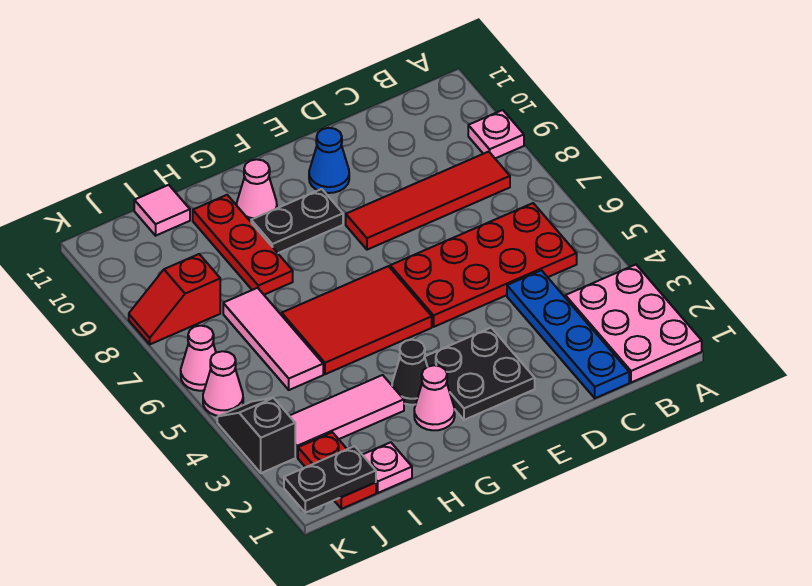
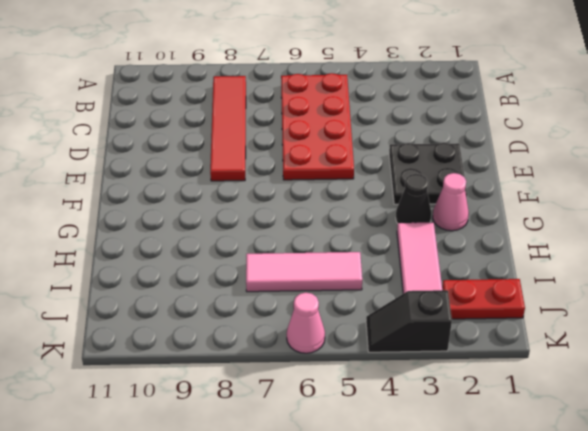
none -> pink plate A1:B3 level 1
none -> pink plate A9 level 1
none -> blue plate C1:C4 level 1

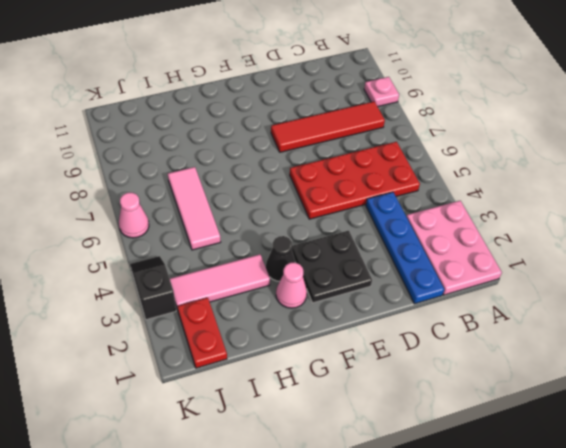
none -> blue cone E10 level 1
none -> red tile F5:H6 level 1
none -> black plate F9:G9 level 1

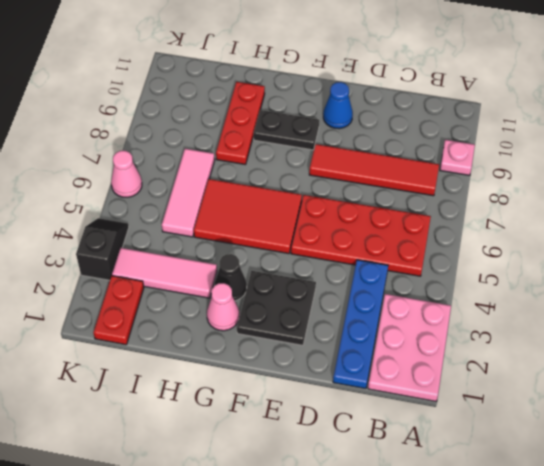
none -> pink cone G10 level 1
none -> pink plate I1 level 1
none -> pink tile I11 level 1

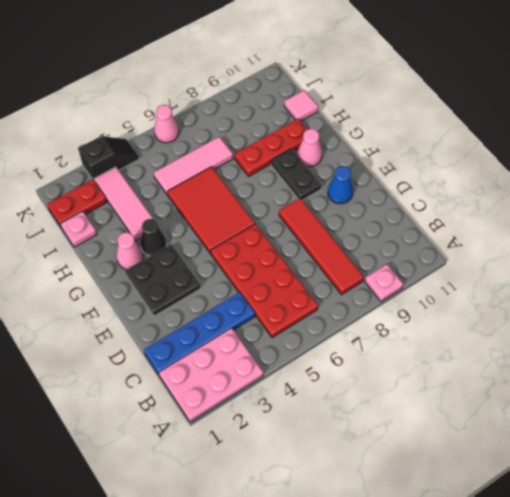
none -> red slope J8:K8 level 1 top J
none -> pink cone K5 level 1
none -> black plate J1:K1 level 2

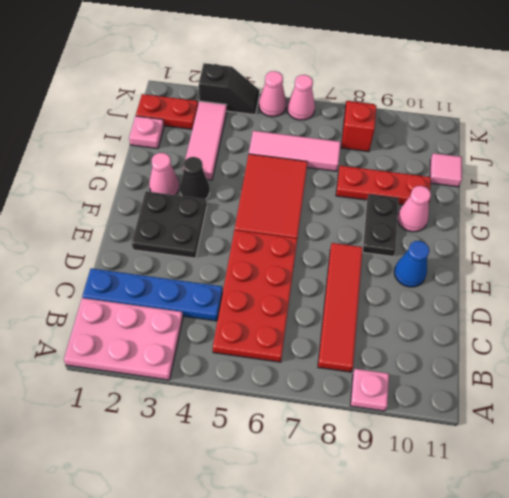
none -> black plate J1:K1 level 2

